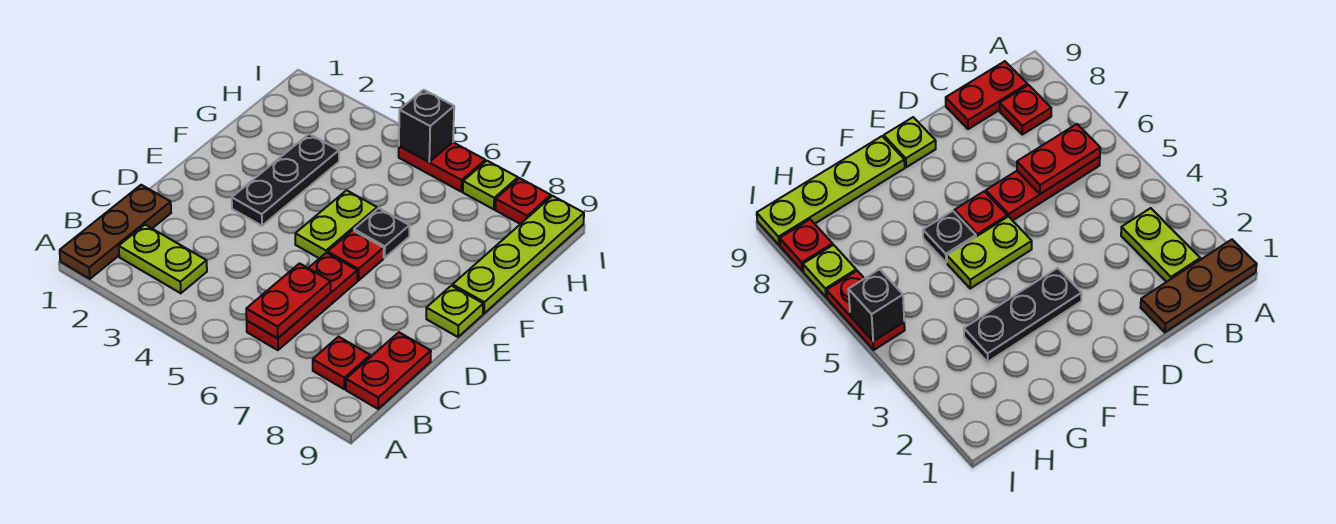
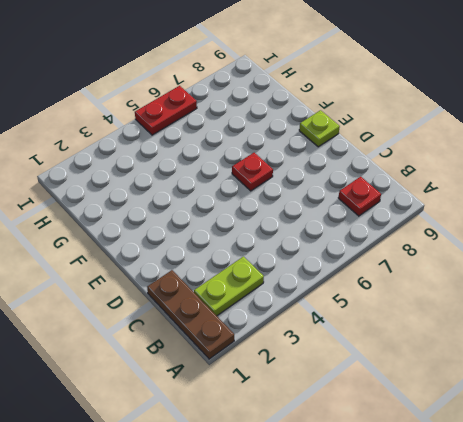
none -> red plate B6:D6 level 1
none -> red plate B9:C9 level 1
none -> black plate E3:G3 level 1

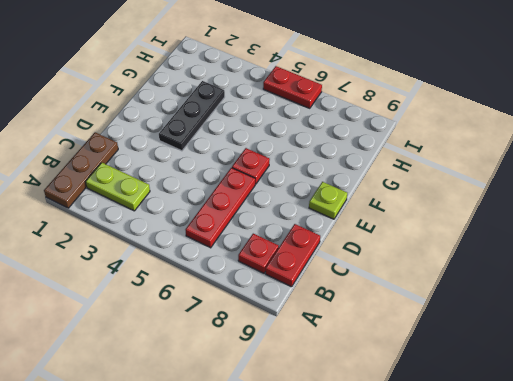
none -> lime plate E5:F5 level 1
none -> black plate F6 level 1
none -> lime plate F9:I9 level 1

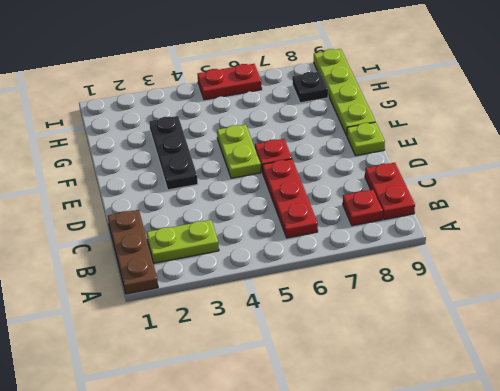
black plate H8 level 1 -> black plate F6 level 1
none -> lime plate I7 level 1
none -> red plate I8 level 1
none -> red plate B6:C6 level 2

